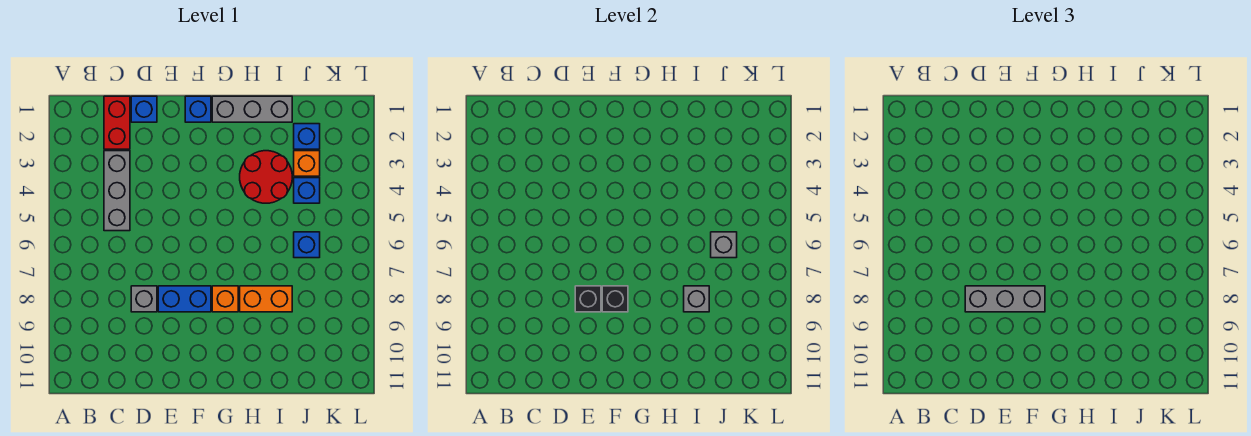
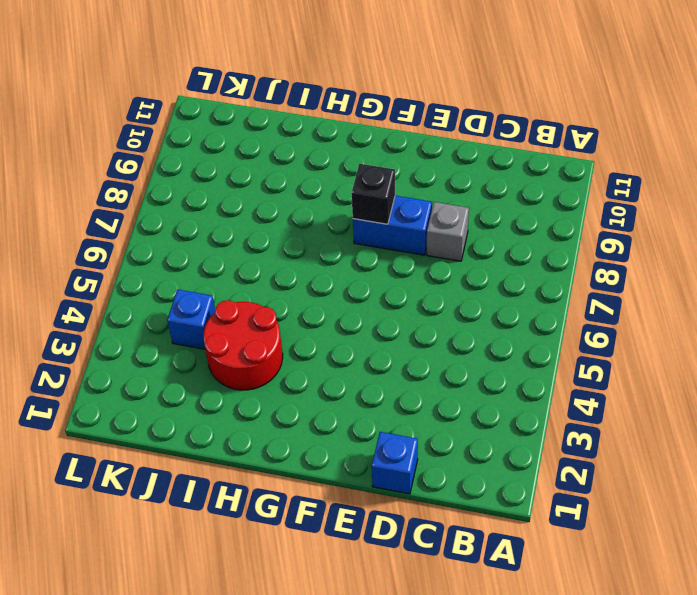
none -> red brick C1:C2 level 1
none -> grey brick C3:C5 level 1
none -> blue brick F1 level 1

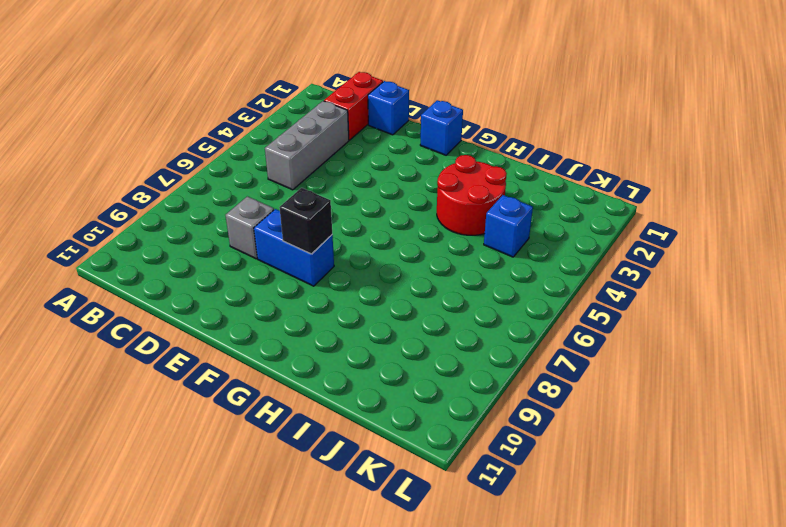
none -> grey brick G1:I1 level 1
none -> orange brick G8 level 1
none -> orange brick H8:I8 level 1

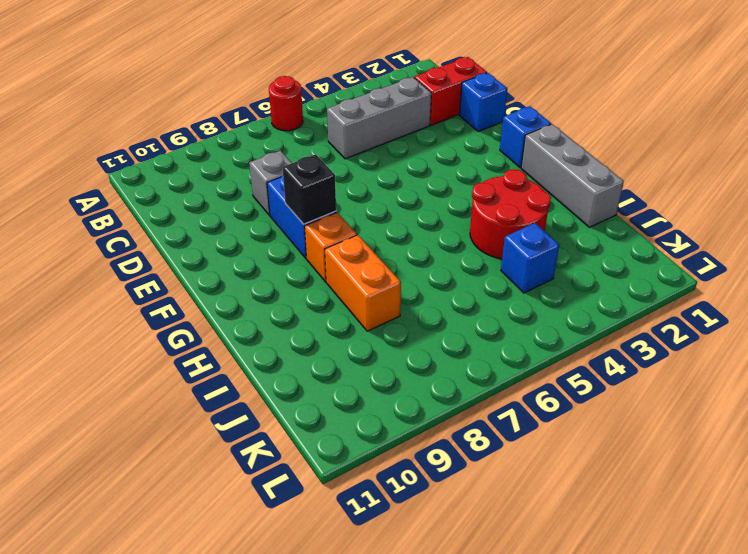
red round brick A6 level 1 -> none
none -> blue brick J2 level 1
none -> orange brick J3 level 1
none -> blue brick J6 level 1

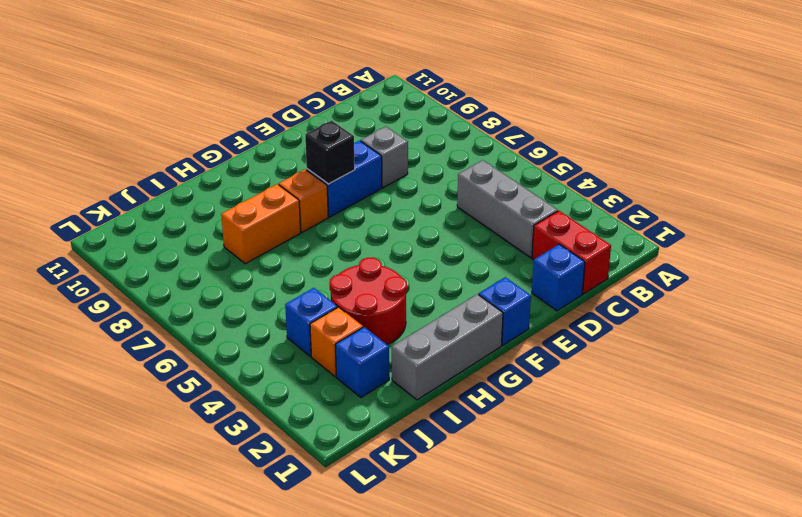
none -> blue brick J6 level 1
none -> black brick E8 level 2
none -> grey brick I8 level 2

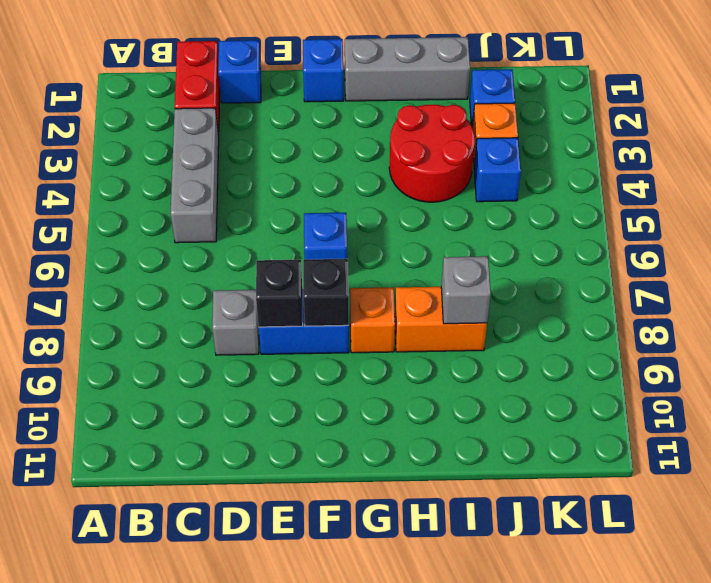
blue brick F6 level 1 -> blue brick J6 level 1
none -> grey brick J6 level 2
none -> grey brick D8:F8 level 3

